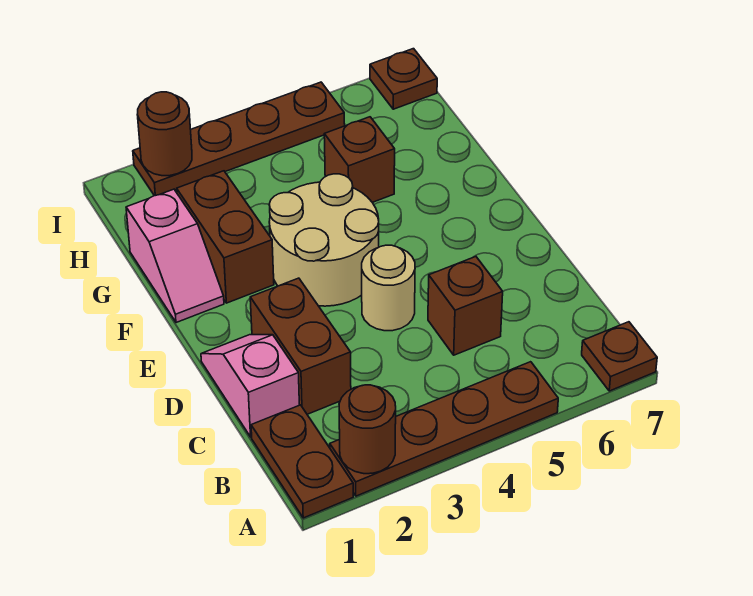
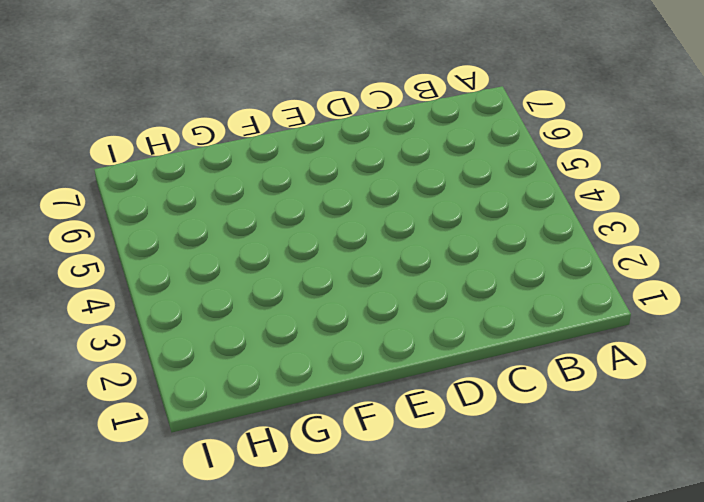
none -> brown plate A1:B1 level 1
none -> brown plate A2:A5 level 1
none -> brown plate A7 level 1

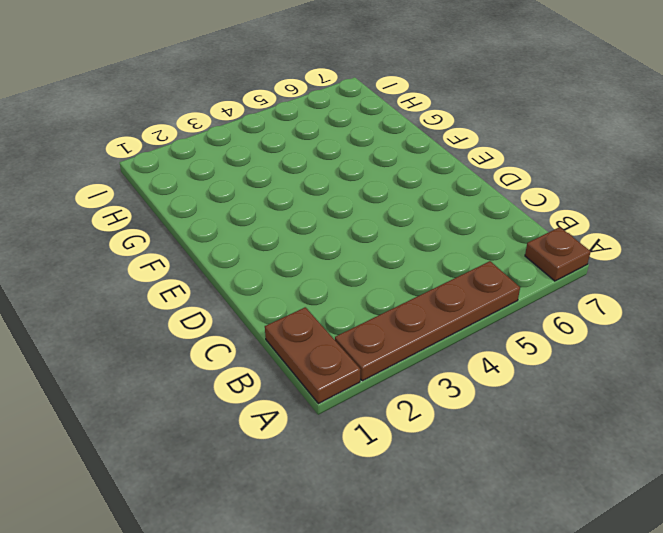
none -> pink slope C1:D1 level 1 top C
none -> brown brick C2:D2 level 1
none -> brown brick C5 level 1

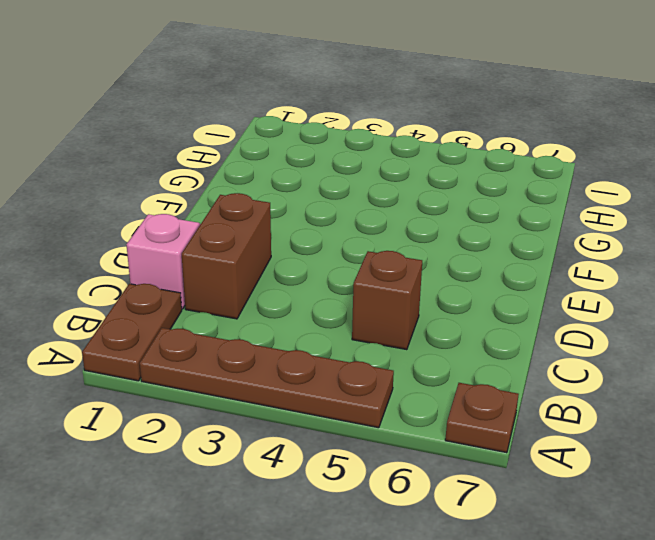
none -> tan round brick D4 level 1
none -> tan round brick E3:F4 level 1
none -> pink slope F1:G1 level 1 top G

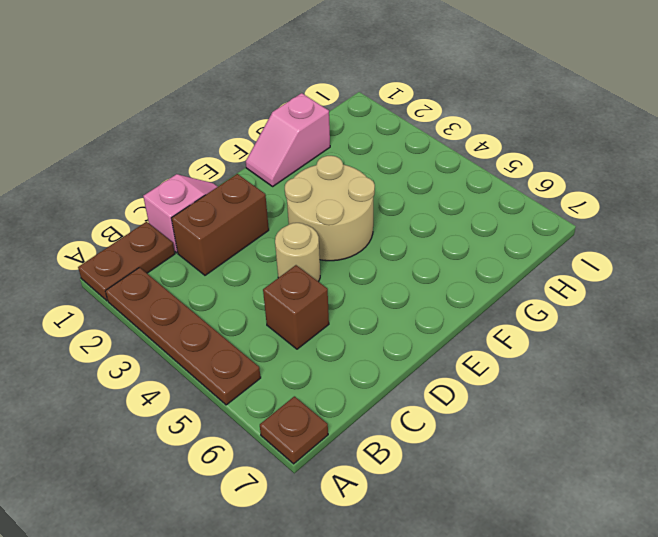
none -> brown brick F2:G2 level 1
none -> brown brick G5 level 1
none -> brown plate I2:I5 level 1

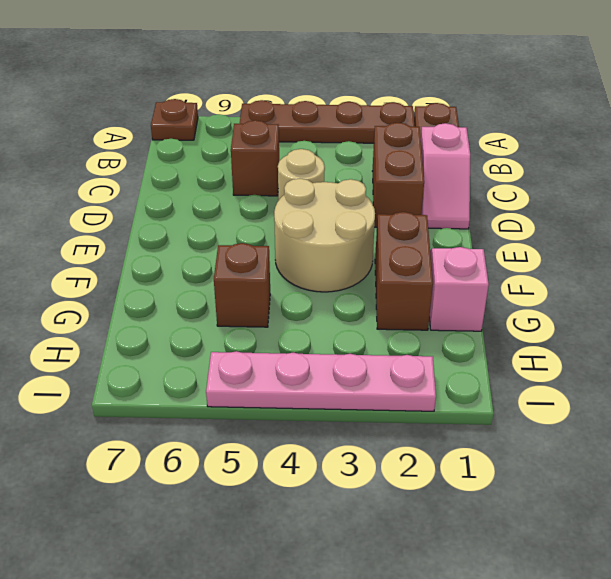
pink plate I2:I5 level 1 -> brown plate I2:I5 level 1
none -> brown plate I7 level 1
none -> brown round brick A2 level 2
none -> brown round brick I2 level 2

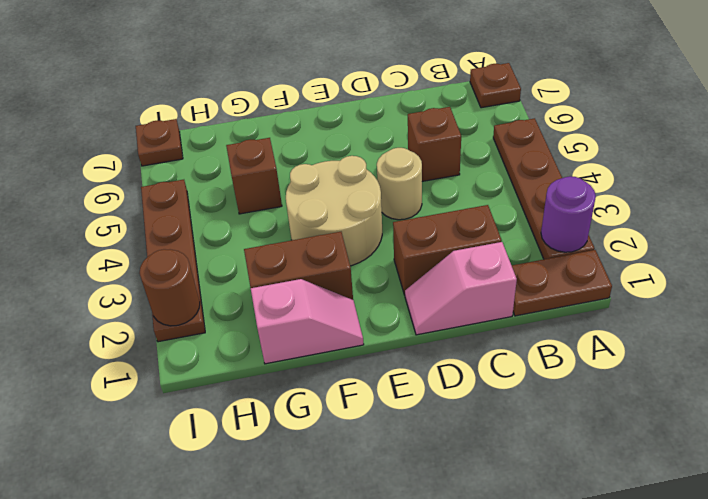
purple round brick A2 level 2 -> brown round brick A2 level 2

